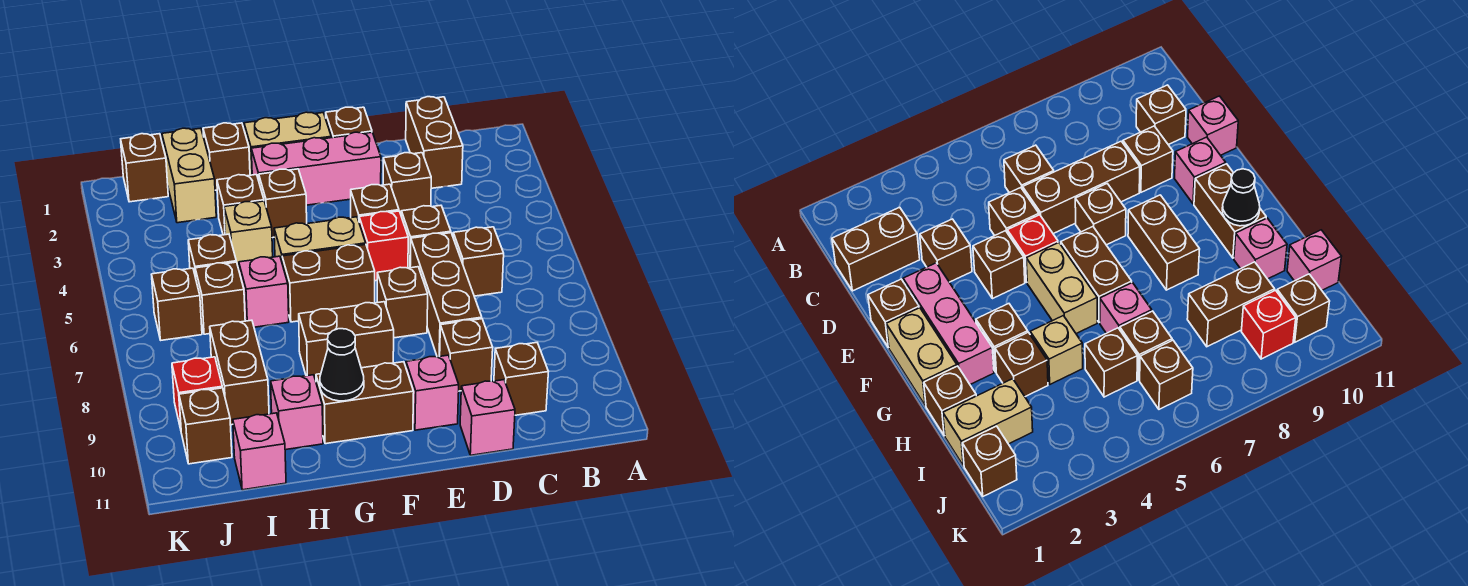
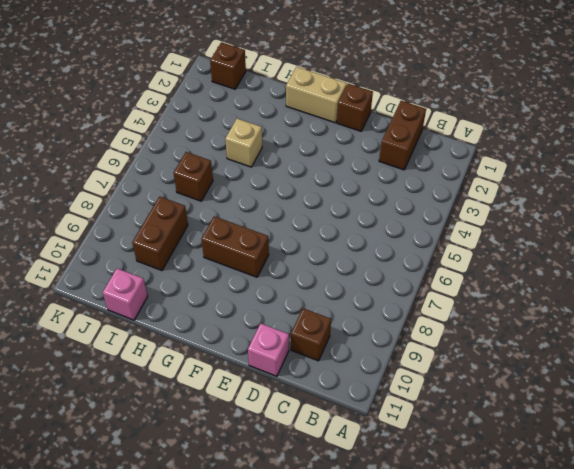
none -> brown brick C6 level 1
none -> brown brick D3 level 1
none -> brown brick D5 level 1
none -> brown brick D6:D8 level 1

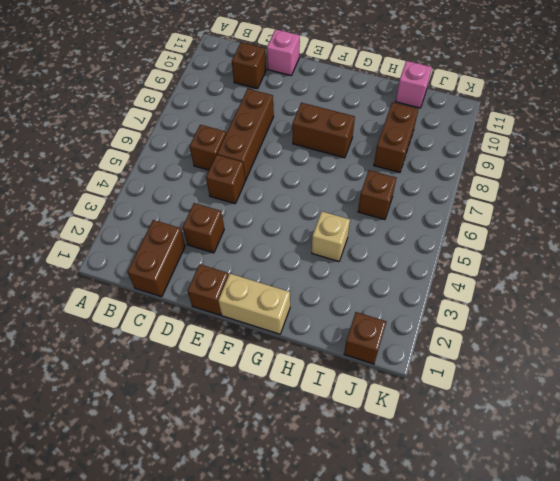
none -> brown brick D9 level 1
none -> pink brick E2:G2 level 1
none -> brown brick E4 level 1
none -> red brick E5 level 1

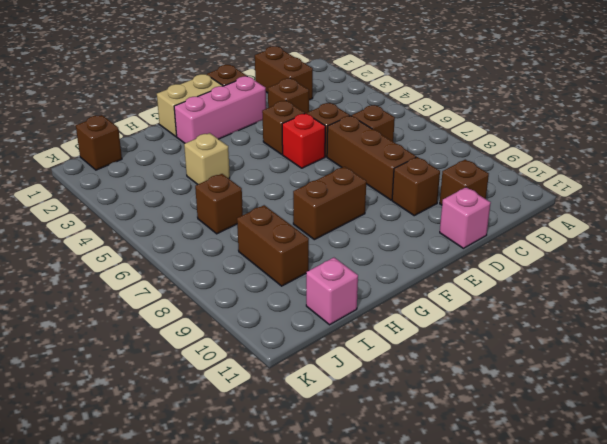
none -> brown brick E7 level 1
none -> pink brick E10 level 1
none -> tan brick F5:G5 level 1
none -> brown brick F6:G6 level 1

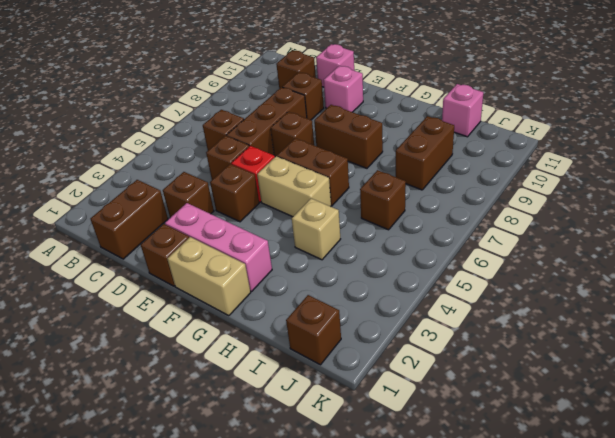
none -> brown brick F10:G10 level 1
none -> brown brick G3 level 1
none -> brown brick H1 level 1
none -> brown brick H3 level 1

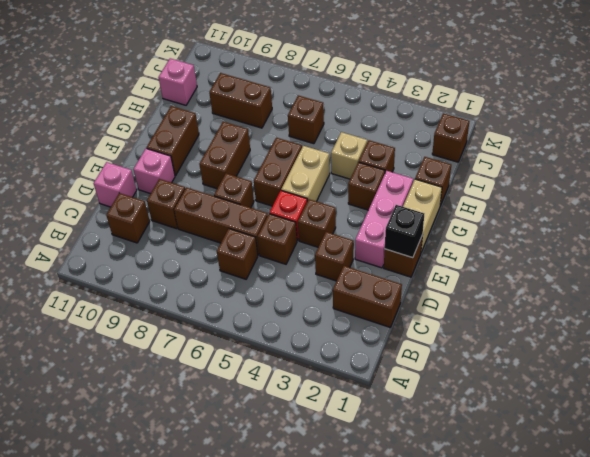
black brick E1 level 2 -> none
none -> pink brick H6 level 1
none -> pink brick H10 level 1
none -> tan brick I1:I2 level 1
none -> brown brick I5 level 1

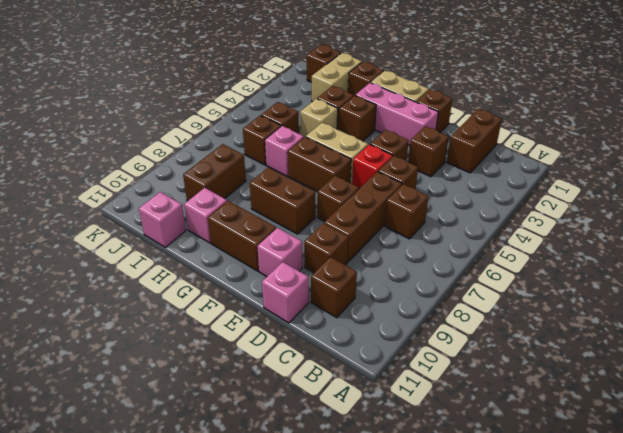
none -> brown brick J6 level 1
none -> red brick J9 level 1
none -> brown brick J10 level 1
none -> black cone G10 level 2

